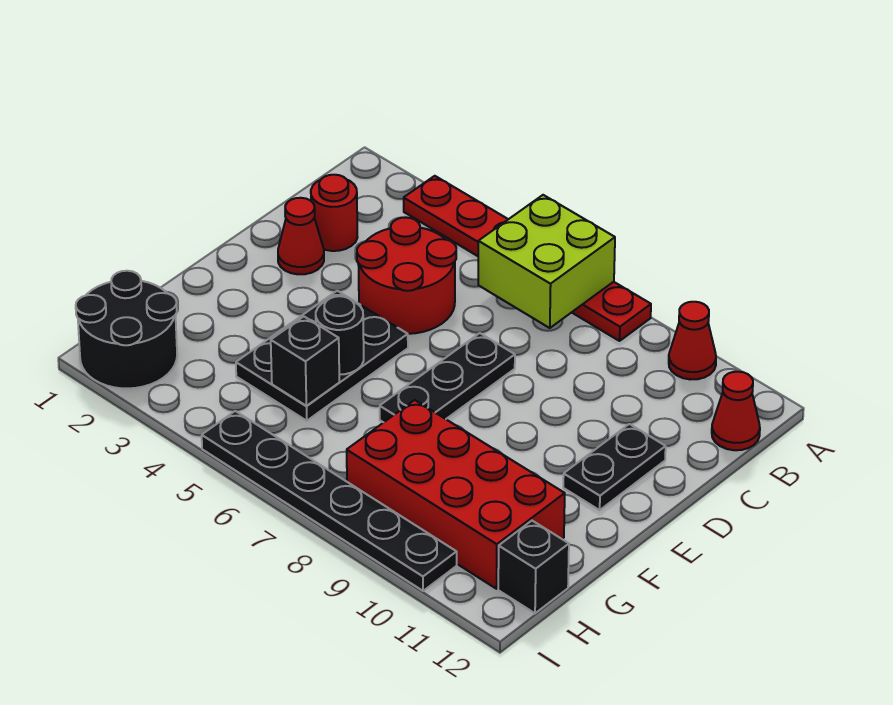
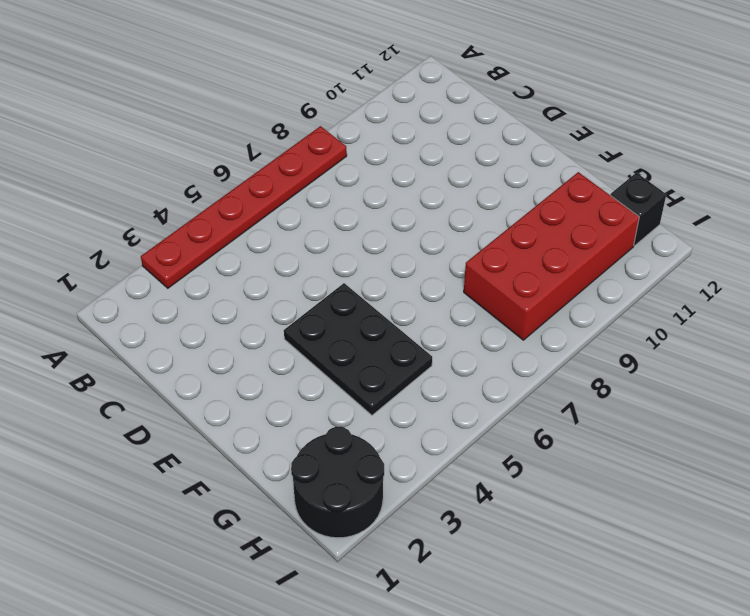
none -> red cone A10 level 1
none -> red cone B12 level 1
none -> red round brick C2 level 1

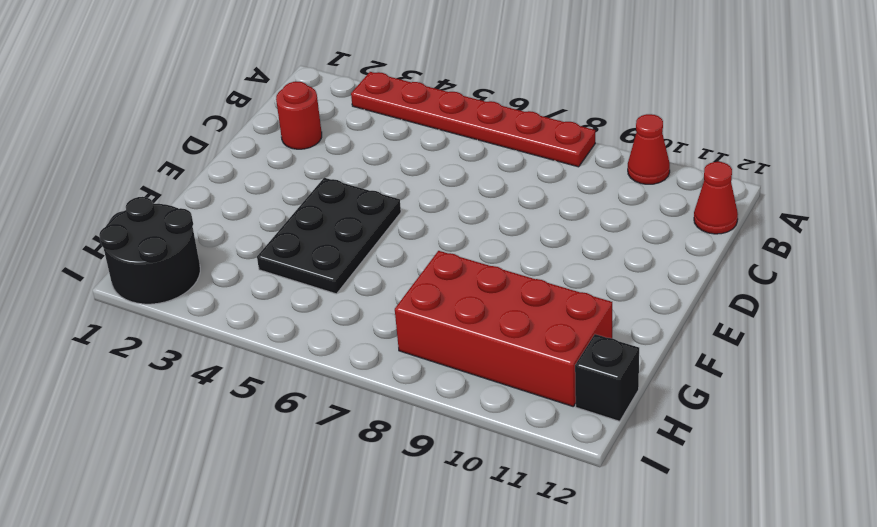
none -> red round brick C4:D5 level 1
none -> red cone D2 level 1
none -> black plate D7:F7 level 1

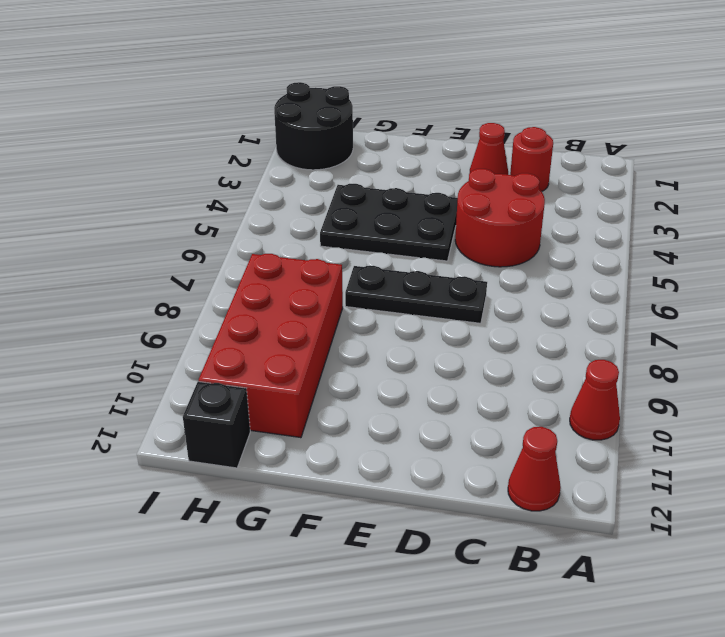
none -> red plate A3:A8 level 1
none -> black plate D11:E11 level 1
none -> black plate I5:I10 level 1

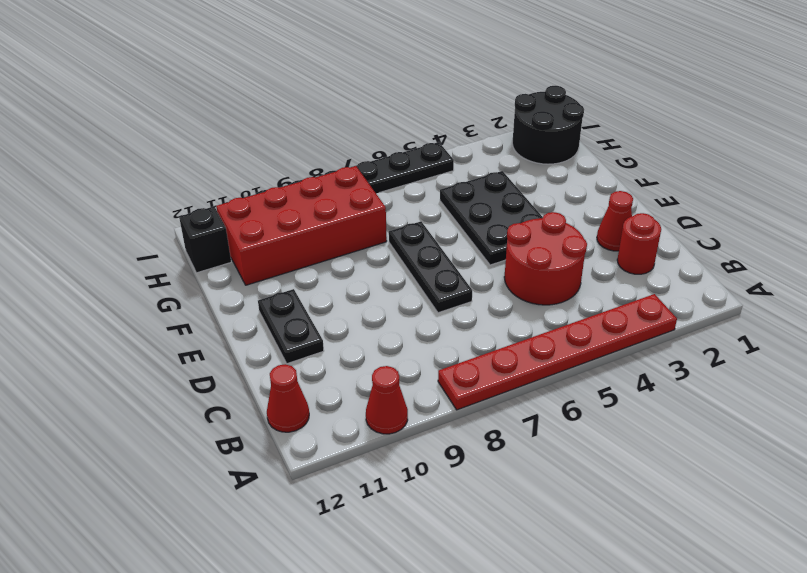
none -> lime brick A6:B7 level 2
none -> black round brick F5 level 2
none -> black brick G5 level 2

